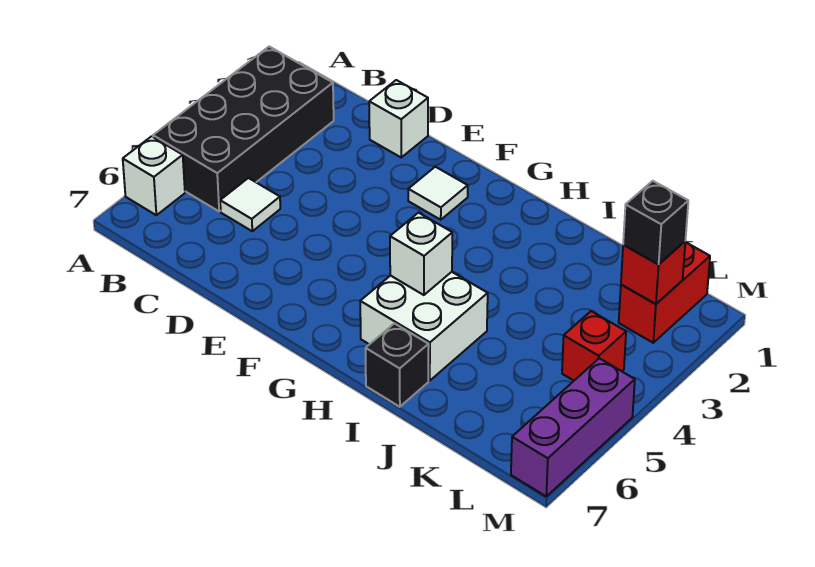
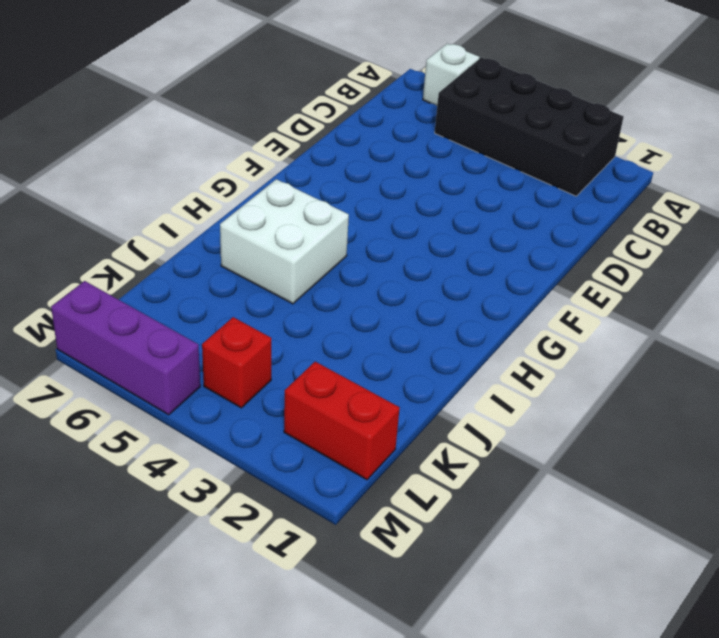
none -> white tile C5 level 1
none -> white brick D1 level 1
none -> white tile F2 level 1

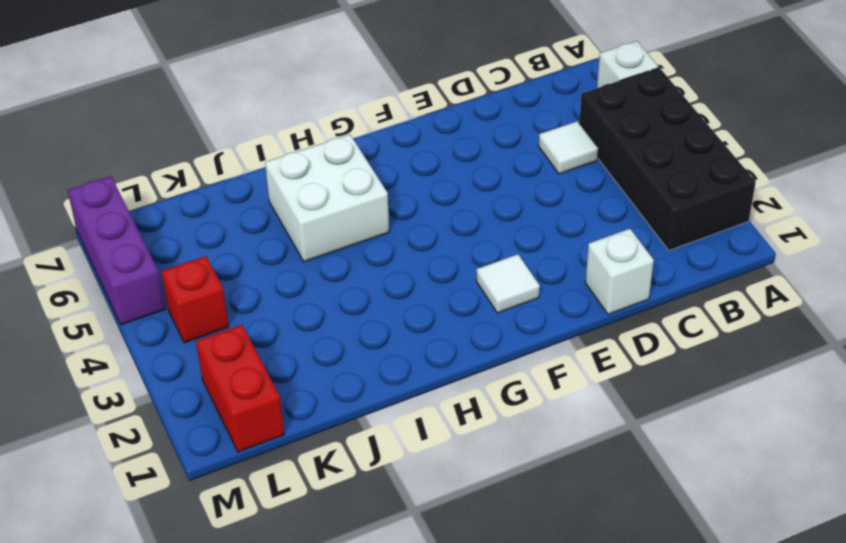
none -> black brick I7 level 1
none -> white brick H5 level 2
none -> red brick L2 level 2

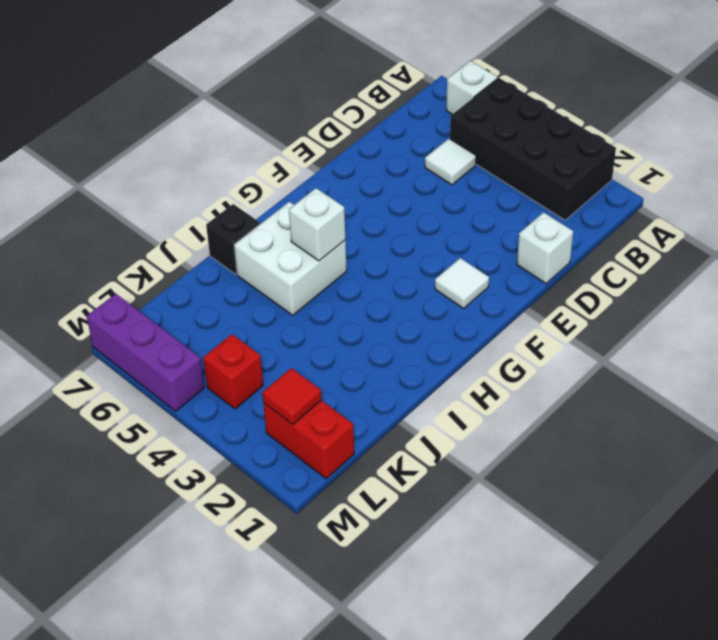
red tile L2 level 2 -> red brick L2 level 2
none -> black brick L2 level 3

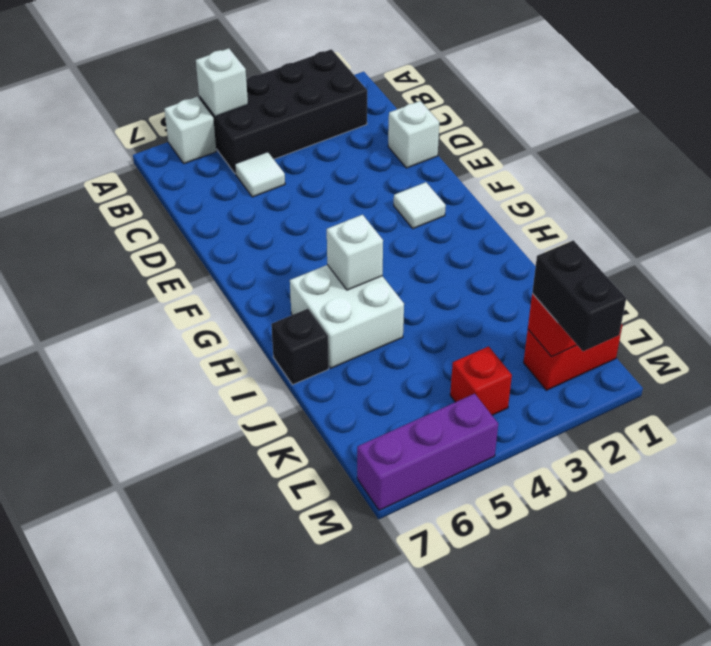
white brick A5 level 2 -> none
black brick L2:M2 level 3 -> black brick L2 level 3

